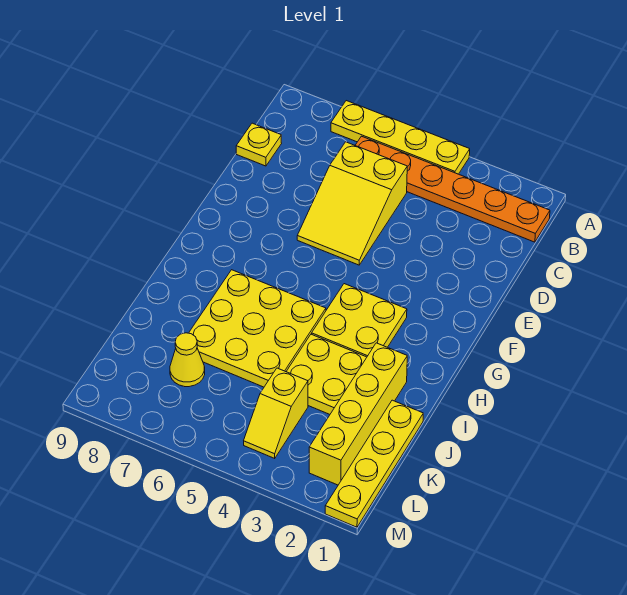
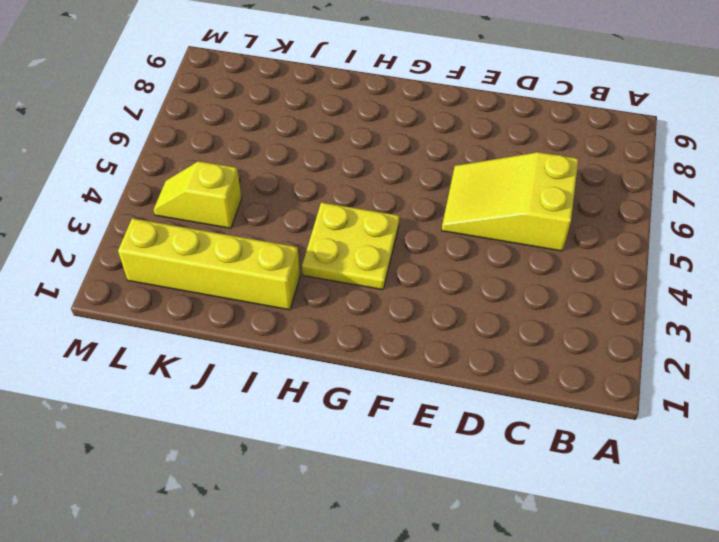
none -> yellow plate A4:A7 level 1
none -> orange plate B1:B6 level 1

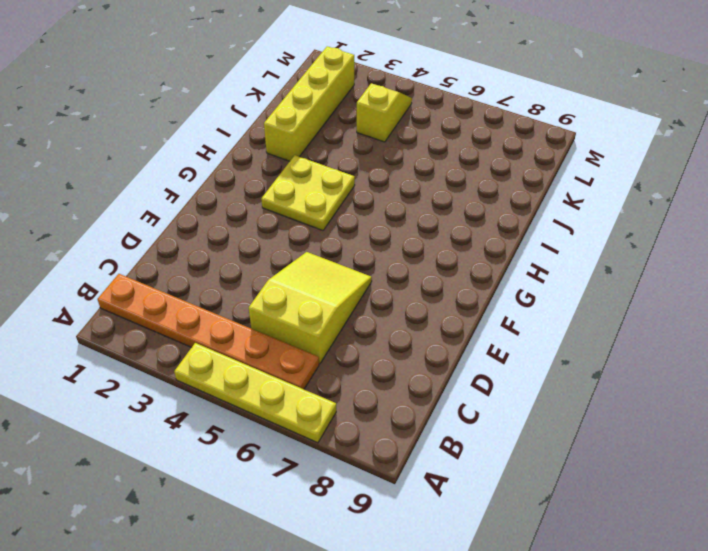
none -> yellow plate C9 level 1
none -> yellow plate H5:J7 level 1

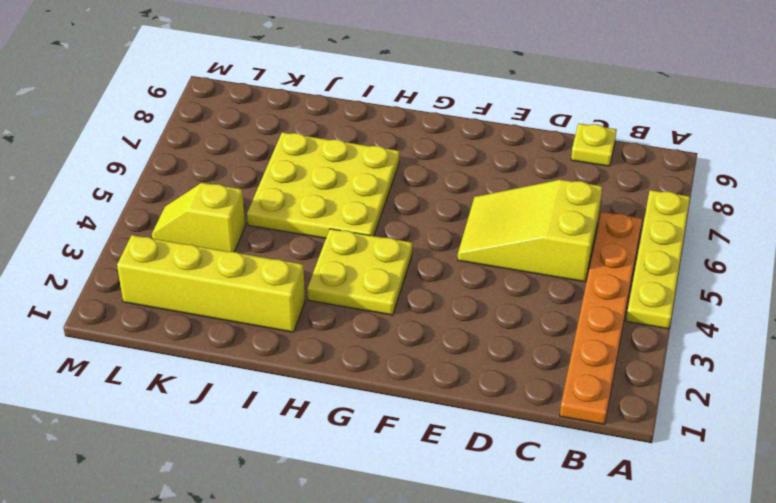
none -> yellow plate I3:J4 level 1
none -> yellow plate J1:M1 level 1

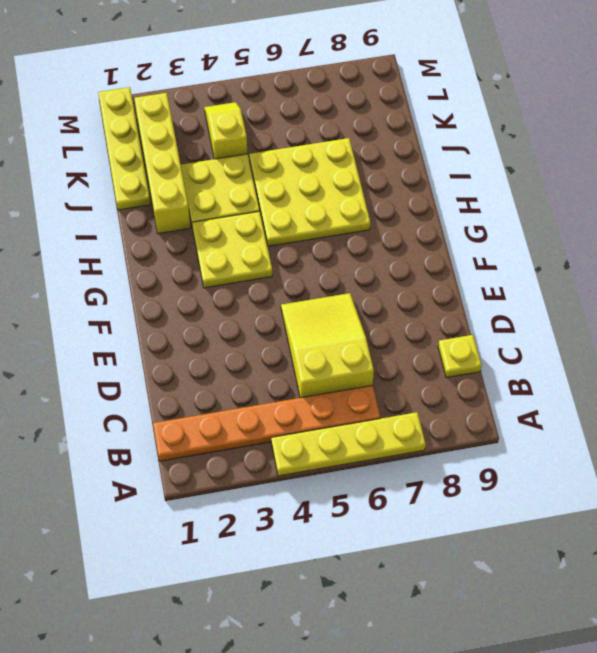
none -> yellow cone K7 level 1

